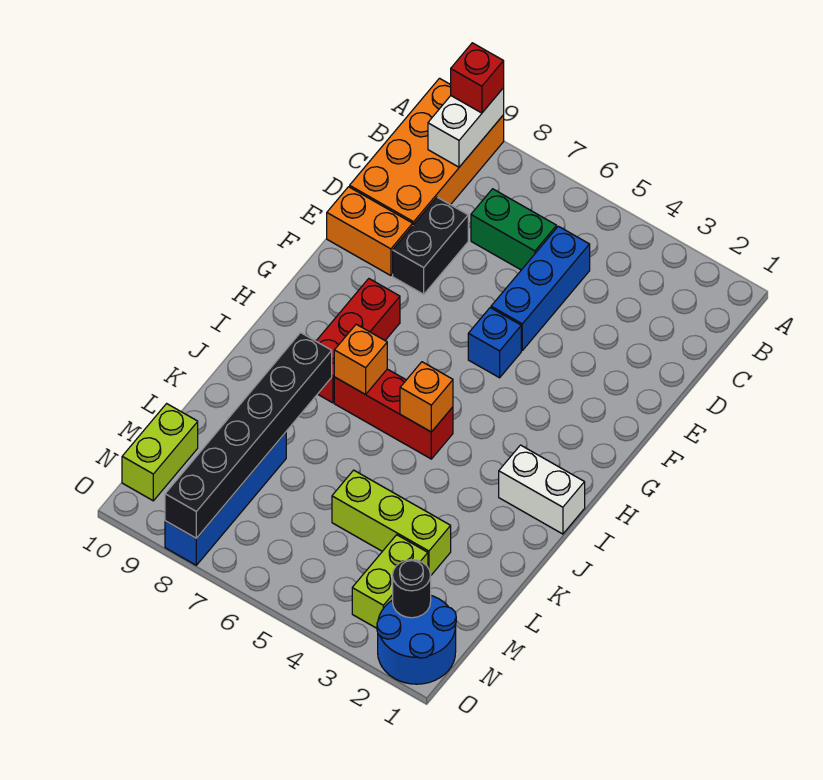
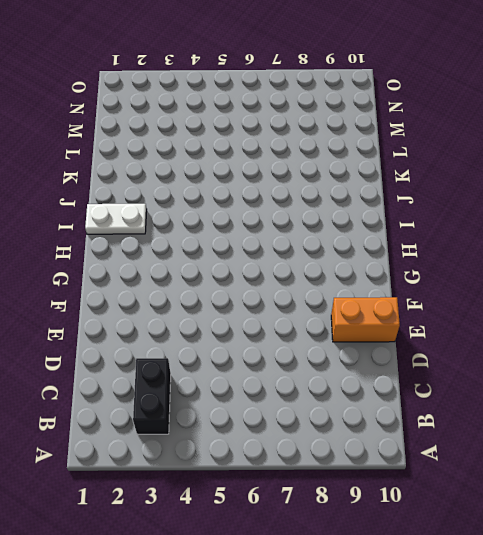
black brick B3:C3 level 1 -> black brick D8:E8 level 1
white plate I1:I2 level 1 -> white brick I1:I2 level 1
none -> orange brick A9:D10 level 1
none -> blue brick C5:E5 level 1
none -> green brick C6:C7 level 1

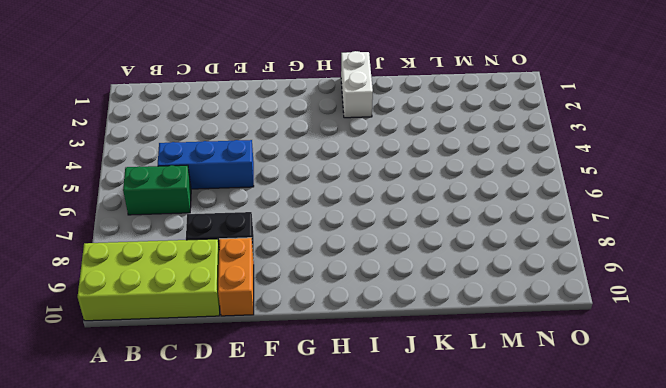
lime brick A9:D10 level 1 -> orange brick A9:D10 level 1
green brick B6:C6 level 1 -> green brick C6:C7 level 1
none -> blue brick F5 level 1
none -> red brick G8:I8 level 1
none -> red brick I5:I7 level 1

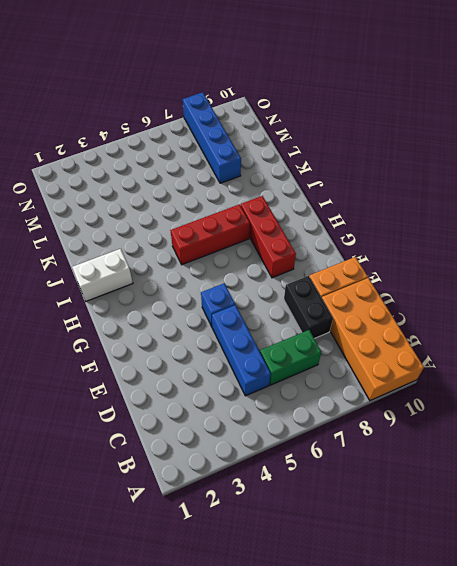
none -> lime brick L3:L5 level 1
none -> lime brick M3:N3 level 1
none -> lime brick M10:N10 level 1

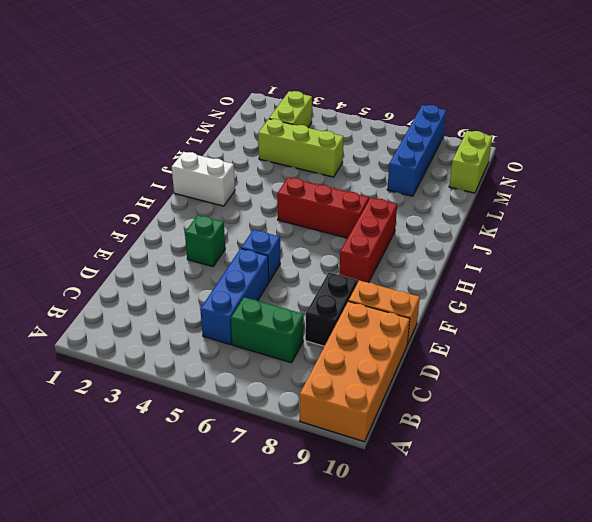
green brick F3 level 1 -> none
none -> blue round brick N1:O2 level 1
none -> white brick A9:B9 level 2
none -> orange brick I5 level 2

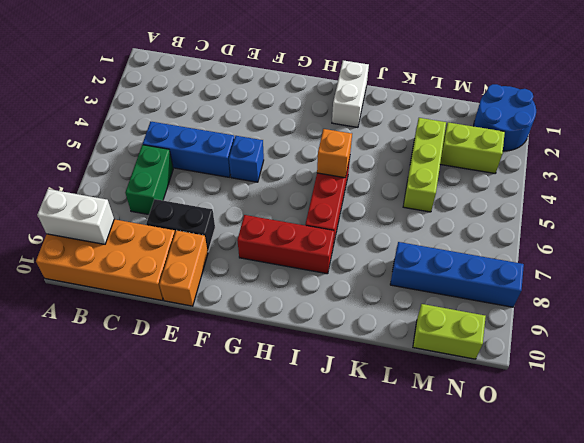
none -> orange brick I7 level 2
none -> black brick J8:O8 level 2
none -> black round brick N2 level 2

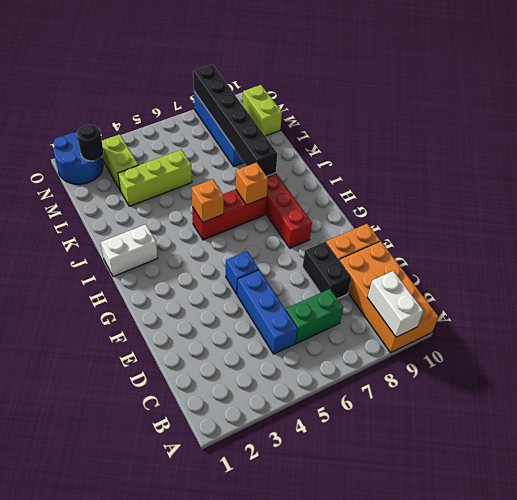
none -> red brick A9 level 3

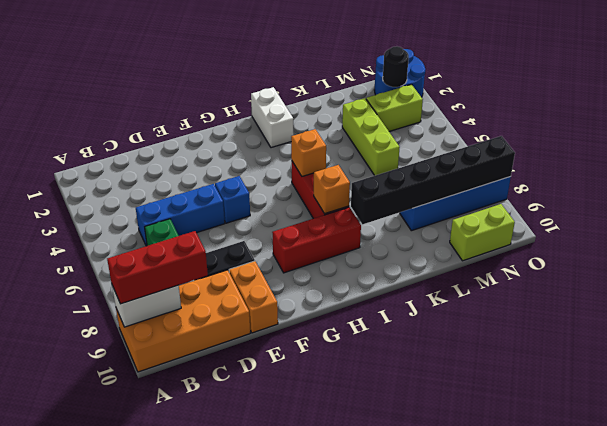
red brick A9:C9 level 3 -> red brick A9 level 3

